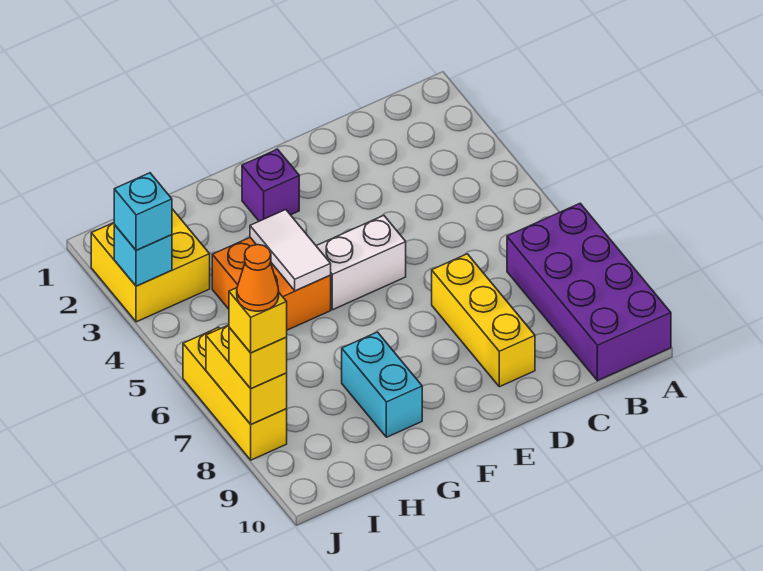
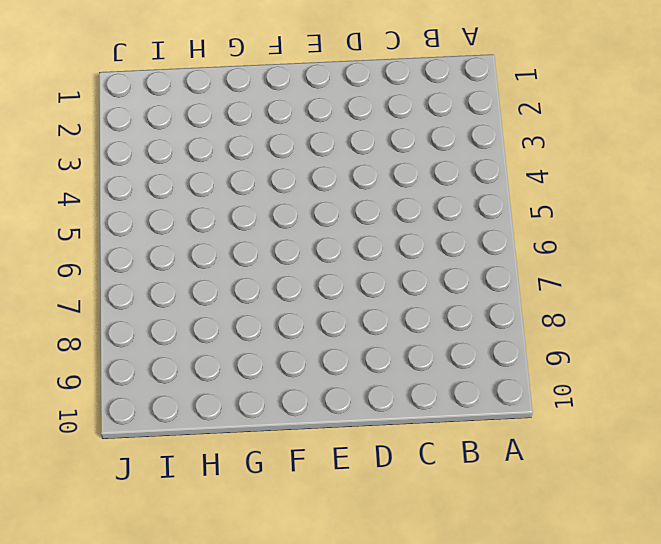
none -> purple brick A7:B10 level 1
none -> yellow brick D7:D9 level 1
none -> white brick E5:F5 level 1

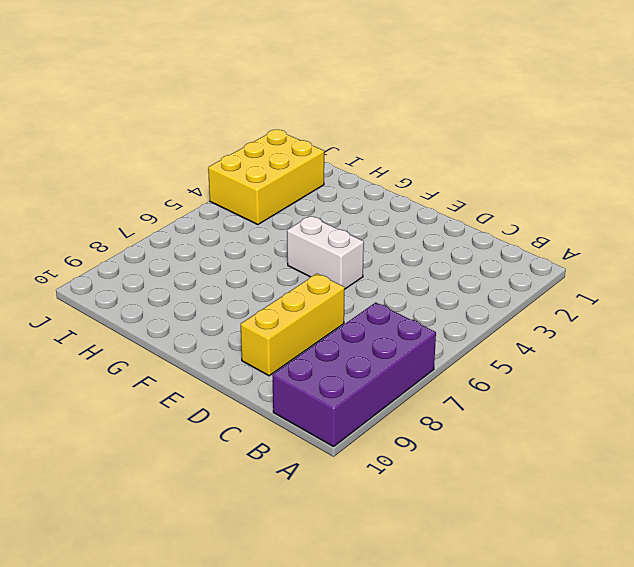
yellow brick I2:J4 level 1 -> yellow brick I2:J3 level 1
none -> purple brick F2 level 1
none -> orange brick G4:H5 level 1
none -> cyan brick G8:G9 level 1

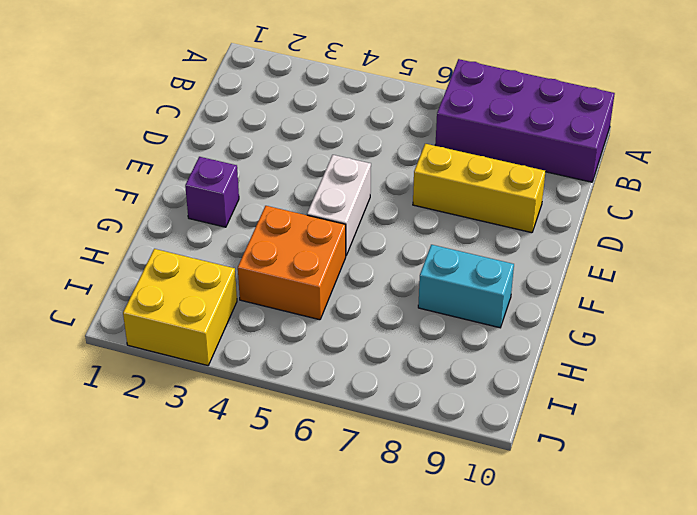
none -> yellow brick J6:J8 level 1
none -> white tile G4:G5 level 2
none -> cyan brick J3 level 2

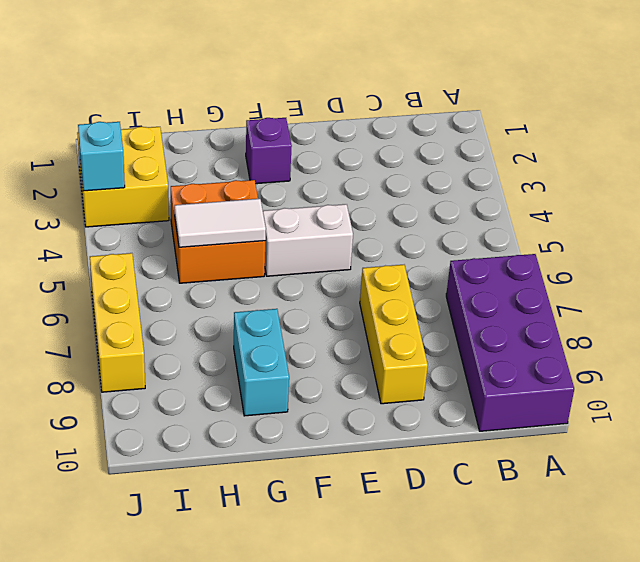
white tile G5:H5 level 2 -> white tile G4:G5 level 2
none -> yellow brick J7:J8 level 2
none -> cyan brick J3 level 3
none -> yellow brick J8 level 3

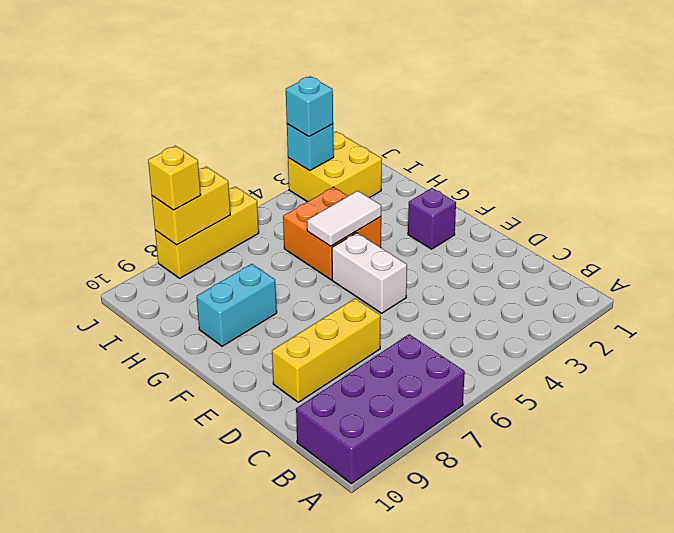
none -> yellow brick J8 level 4
none -> orange cone J8 level 5

